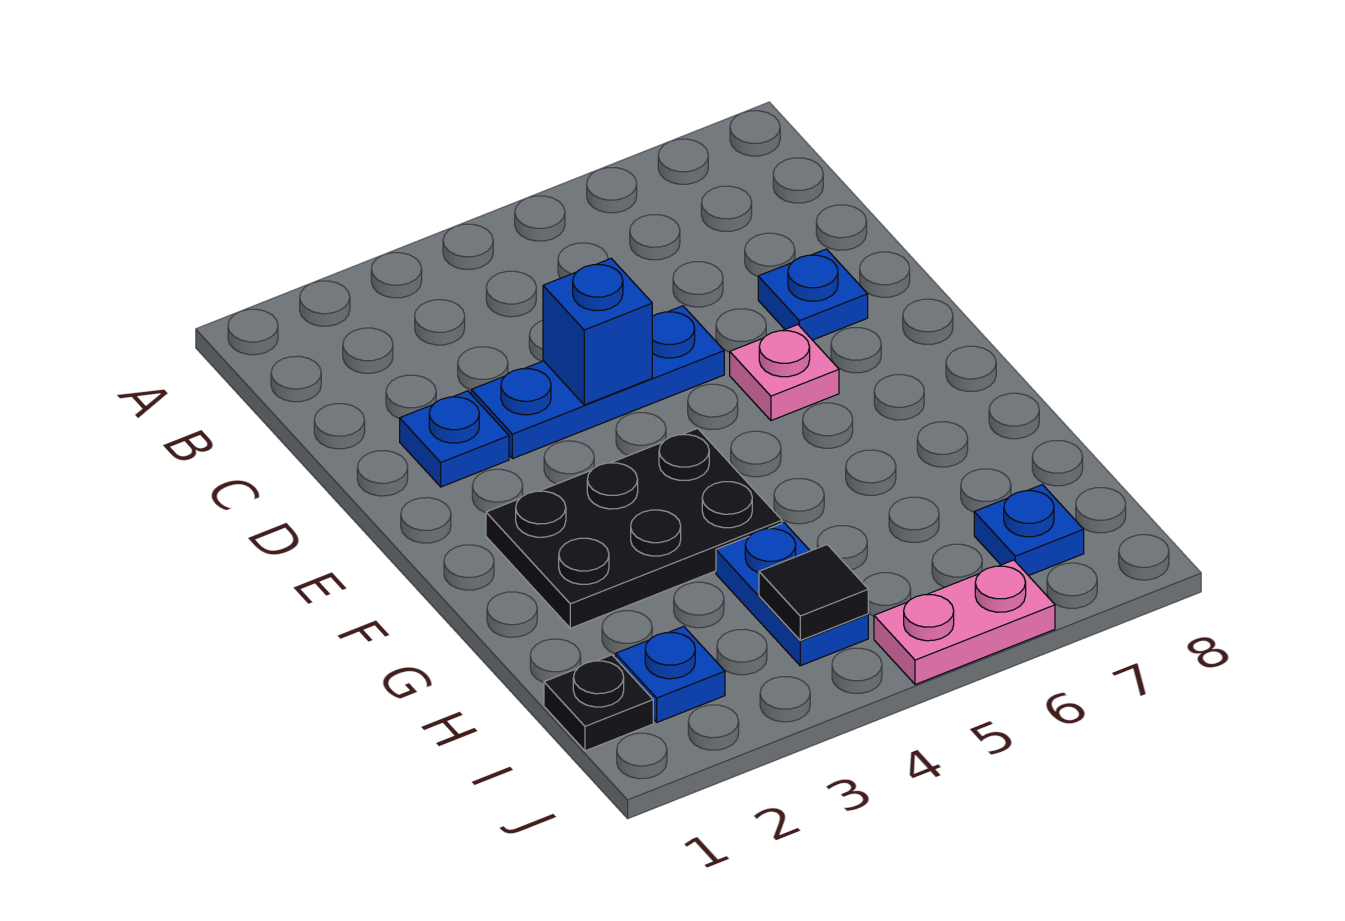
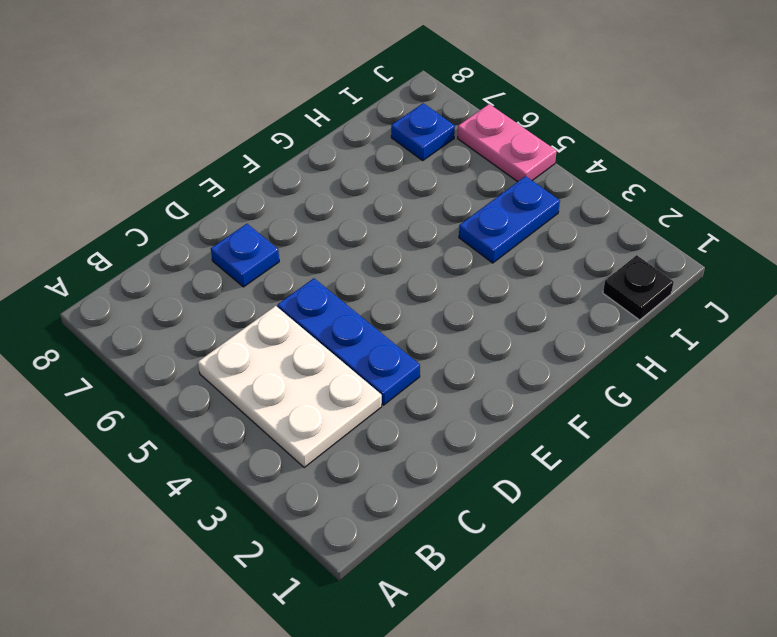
white plate B3:C5 level 1 -> none
none -> blue plate D2 level 1
none -> pink plate E6 level 1
none -> black plate F2:G4 level 1

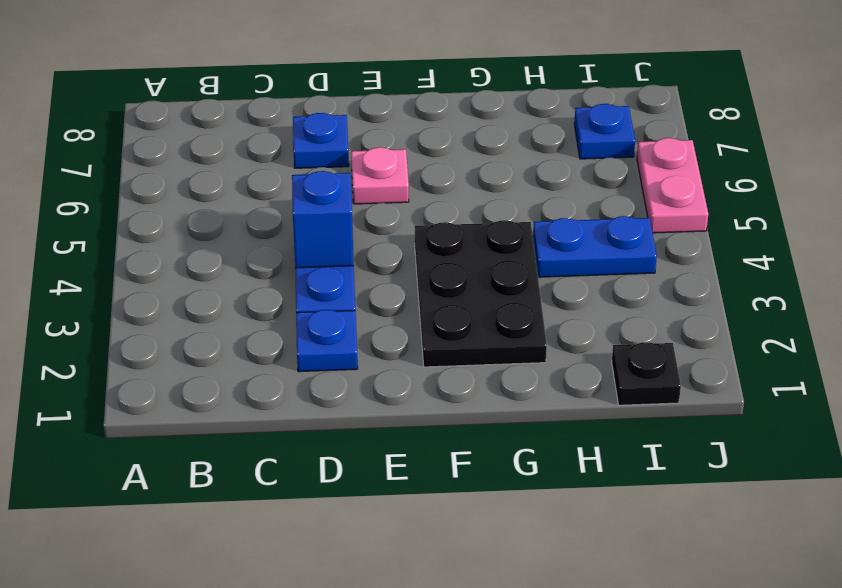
none -> blue plate I2 level 1
none -> black tile I4 level 2

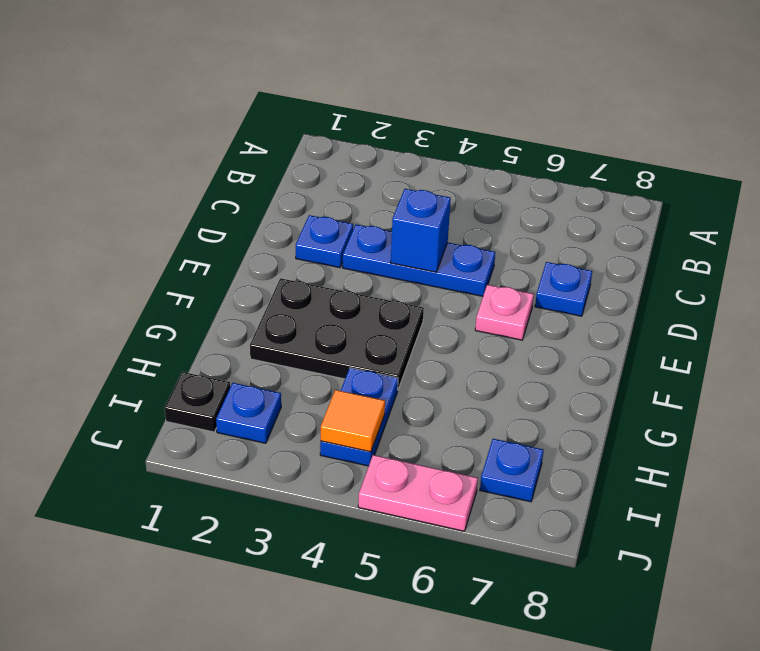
orange tile I4 level 2 -> black tile I4 level 2

